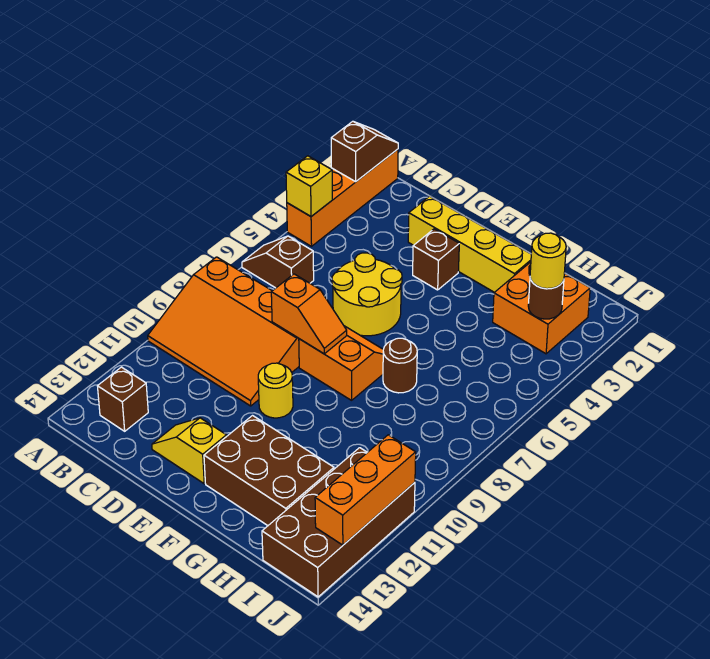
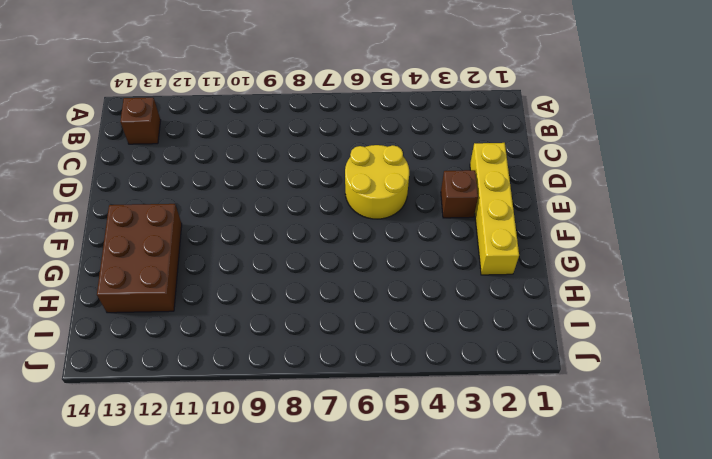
none -> orange brick A1:A4 level 1
none -> brown slope A6:B6 level 1 top B
none -> orange slope A8:D10 level 1 top 8

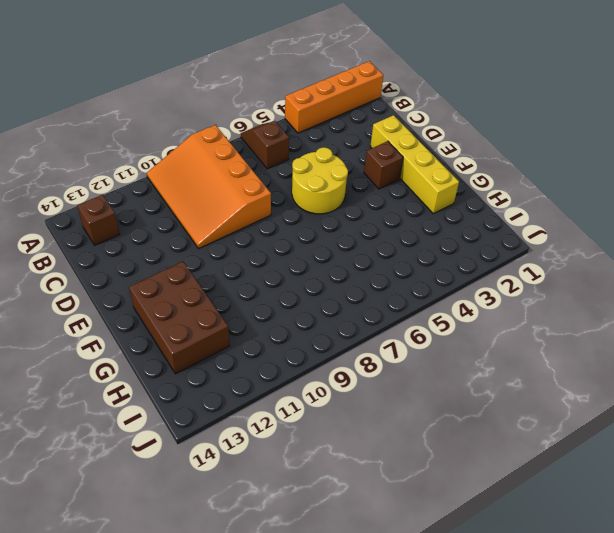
none -> yellow slope D13:E13 level 1 top E
none -> orange slope E7:F8 level 1 top 8
none -> yellow round brick E10 level 1

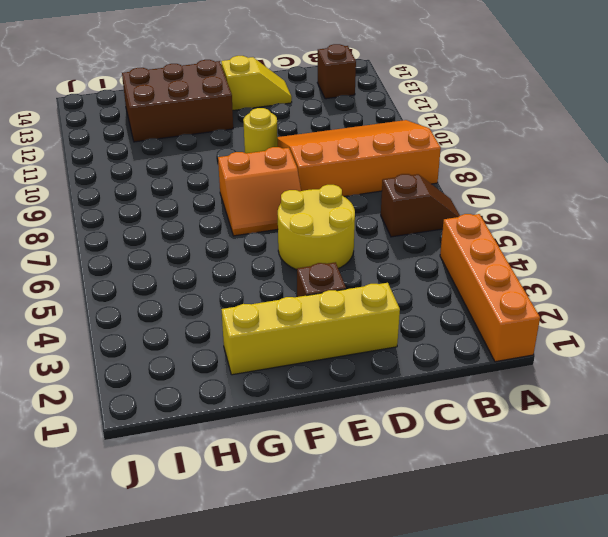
none -> brown round brick G7 level 1
none -> orange brick H2:I3 level 1
none -> brown brick I11:J14 level 1

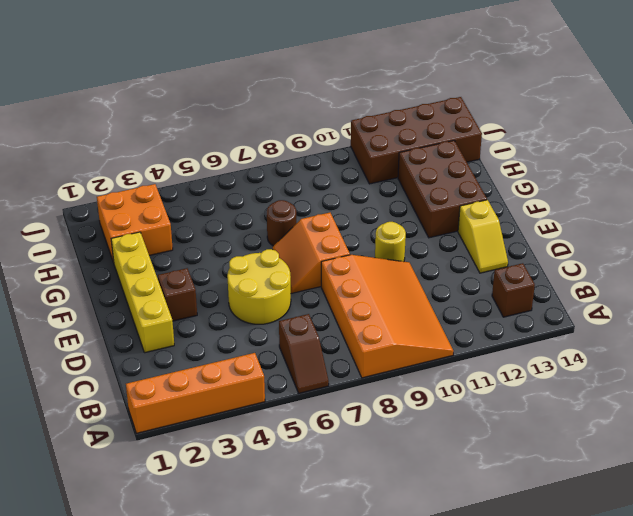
none -> brown slope A1:A2 level 2 top 2
none -> yellow brick A4 level 2
none -> orange slope D8:E8 level 2 top D

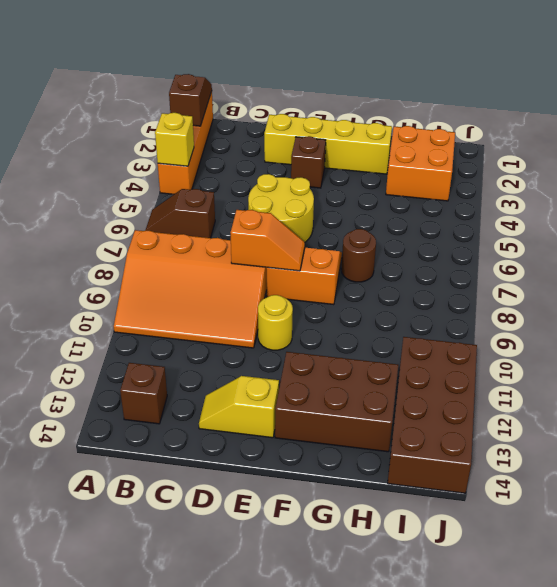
none -> brown round brick I3 level 2
none -> orange brick J11:J13 level 2
none -> yellow round brick I3 level 3

